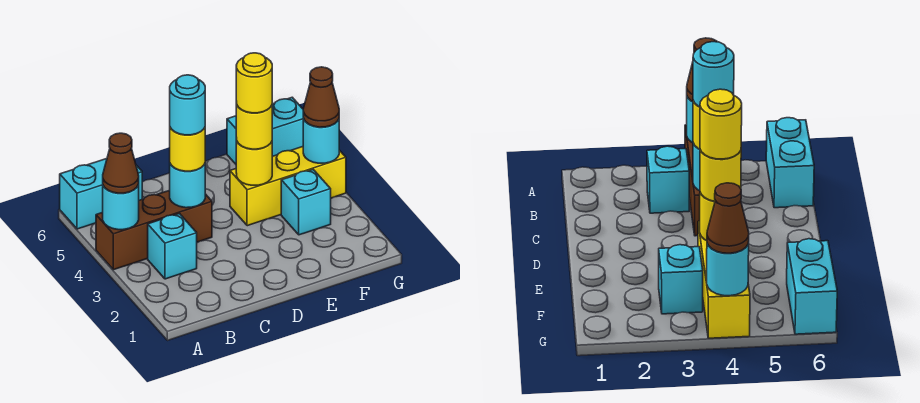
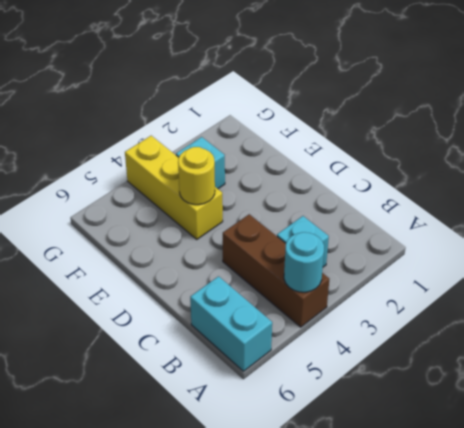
none -> cyan brick F6:G6 level 1
none -> cyan round brick C4 level 2
none -> cyan round brick G4 level 2

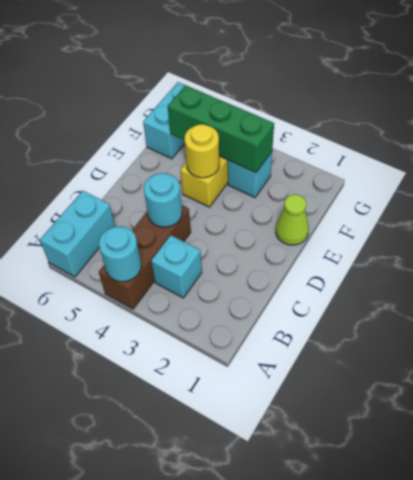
lime cone E1 level 1 -> none
green brick F3:F5 level 2 -> none
none -> cyan round brick G4 level 2
none -> brown cone A4 level 3
none -> yellow round brick C4 level 3

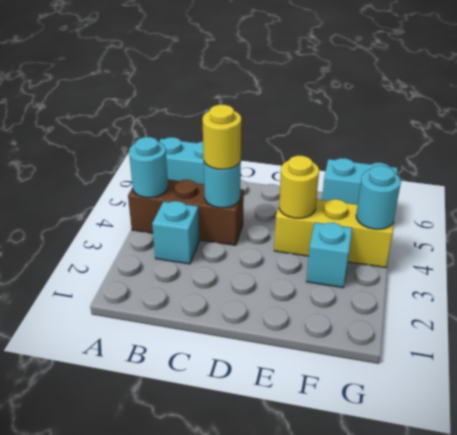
none -> brown cone A4 level 3
none -> yellow round brick E4 level 3
none -> brown cone G4 level 3

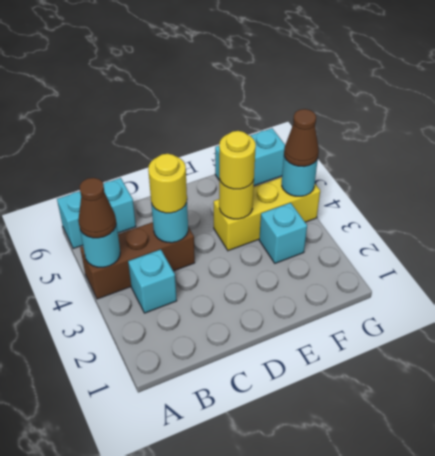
none -> cyan round brick C4 level 4
none -> yellow round brick E4 level 4

